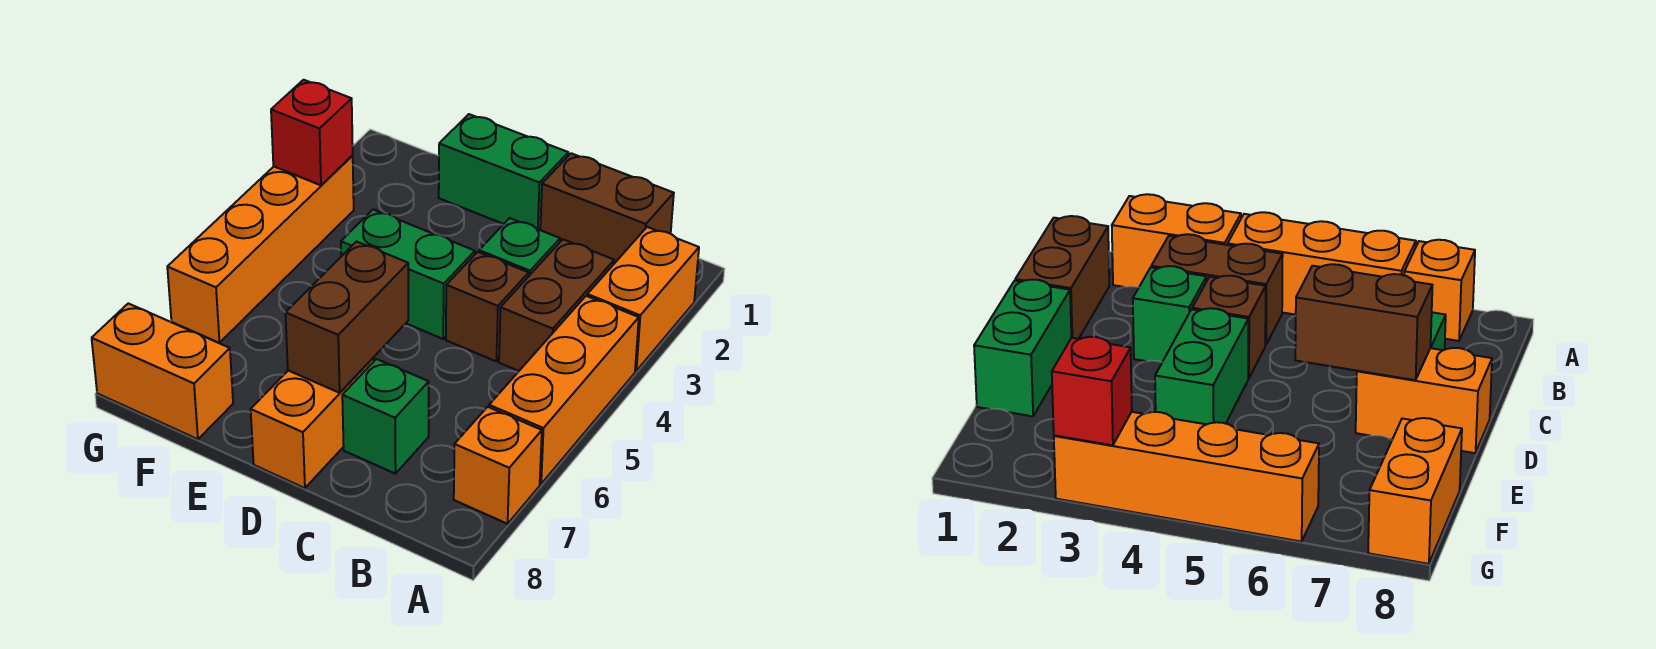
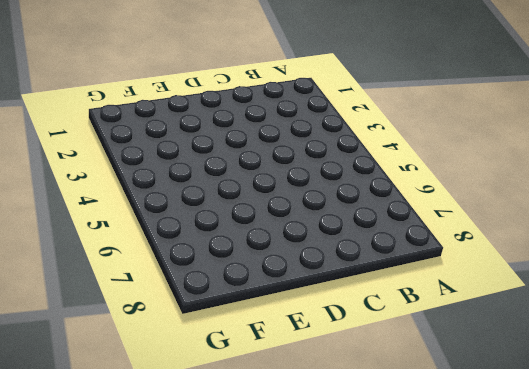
none -> orange brick A2:A3 level 1
none -> orange brick A4:A6 level 1
none -> orange brick A7 level 1

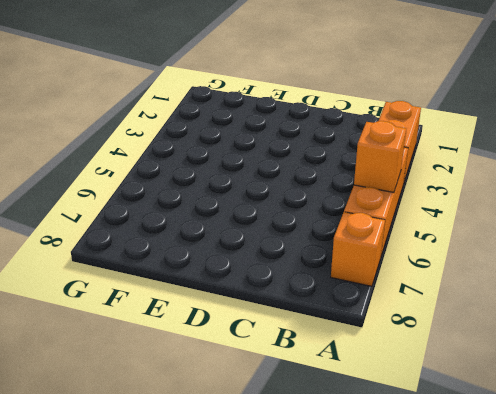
orange brick A5 level 2 -> none
none -> brown brick B1:C1 level 1
none -> brown brick B3:B4 level 1
none -> green brick C3 level 1

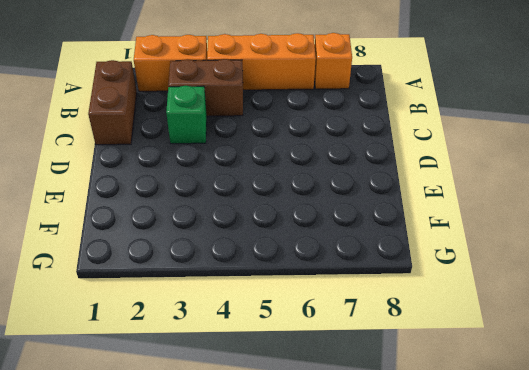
none -> brown brick C4 level 1
none -> green brick C7 level 1
none -> green brick D1:E1 level 1

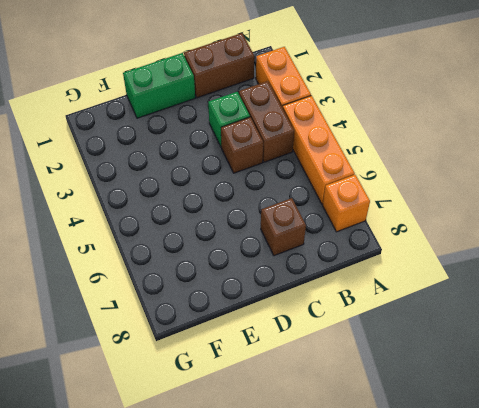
brown brick C7 level 1 -> green brick C7 level 1
none -> green brick D4:E4 level 1
none -> orange brick D7:D8 level 1
none -> orange brick F8:G8 level 1

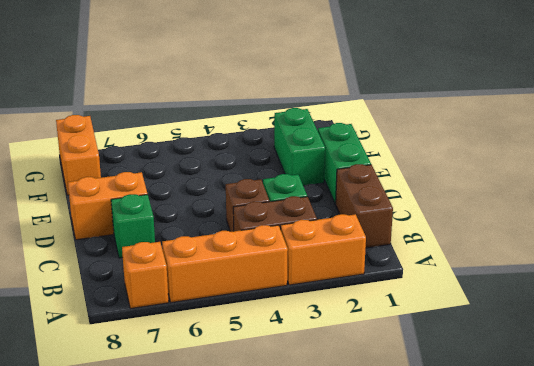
green brick E2:F2 level 1 -> green brick D4:E4 level 1
none -> orange brick G3:G6 level 1
none -> brown brick D6:D7 level 2
none -> red brick G3 level 2

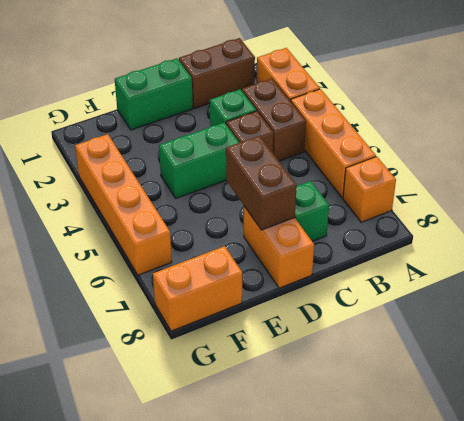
none -> red brick G3 level 2

